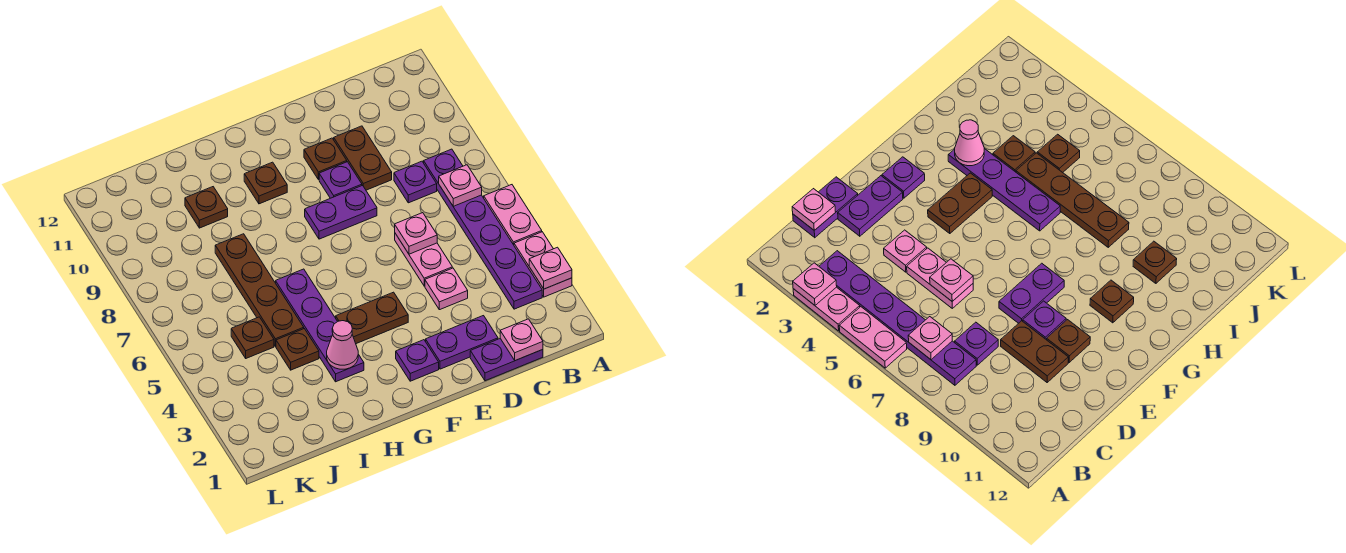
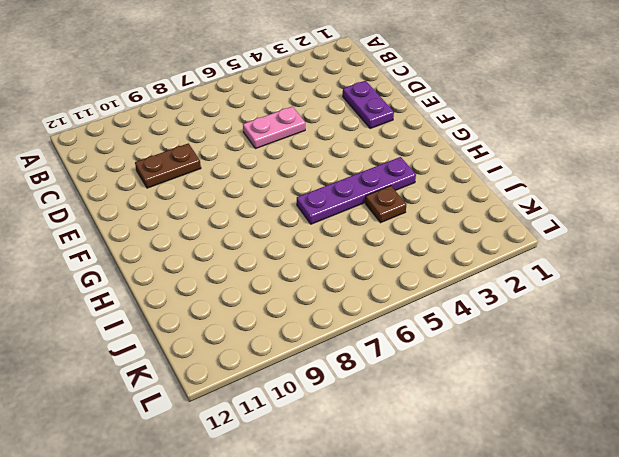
none -> pink plate A3:A4 level 1
none -> pink plate A5:A6 level 1
none -> purple plate B3:B8 level 1

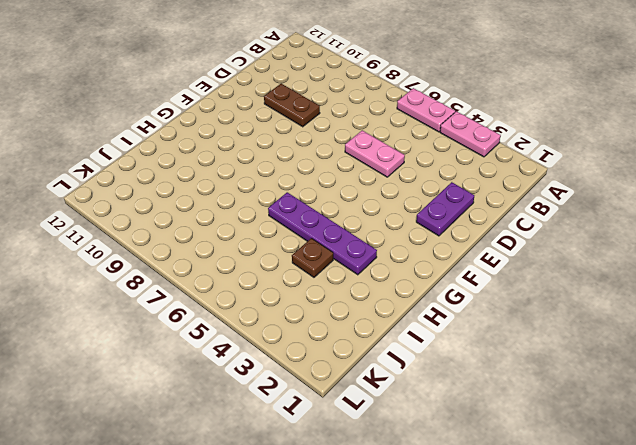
none -> purple plate B3:B8 level 1
none -> purple plate C1:D1 level 1
none -> purple plate C8 level 1

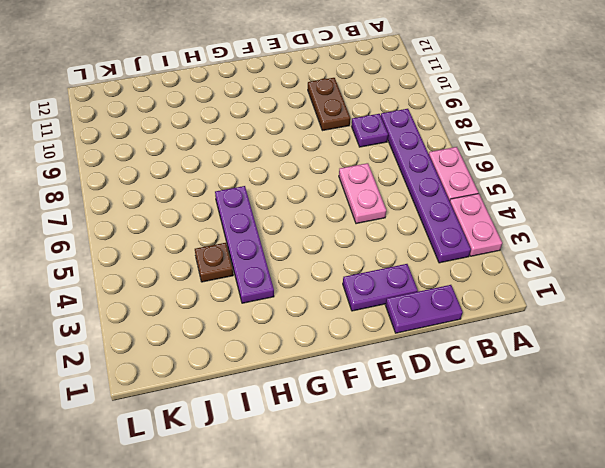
none -> pink plate D4 level 1
none -> purple plate E8:F8 level 1
none -> purple plate E9 level 1

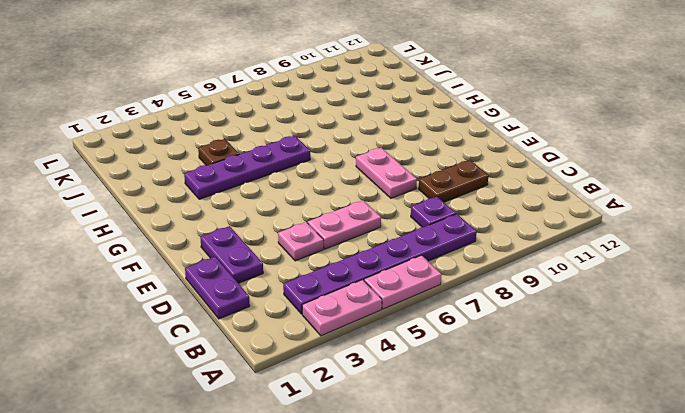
pink plate E8:F8 level 1 -> purple plate E8:F8 level 1
none -> purple plate E9 level 1
none -> brown plate E10 level 1
none -> purple plate F2 level 1

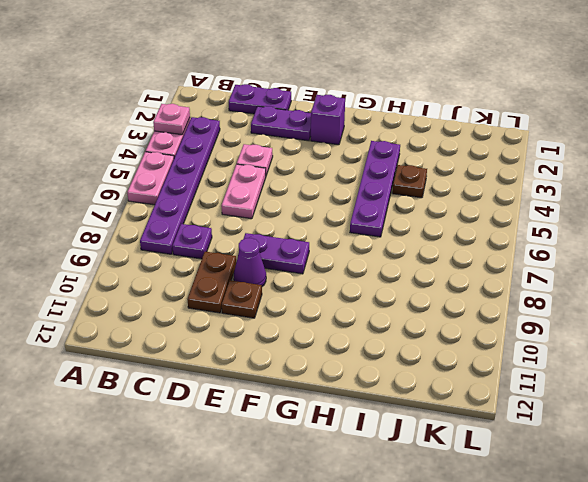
purple cone E9 level 1 -> purple plate E9 level 1
purple brick F2 level 1 -> purple plate F2 level 1
none -> brown plate F4:G4 level 1
none -> brown plate G10 level 1
none -> brown plate I5:I8 level 1

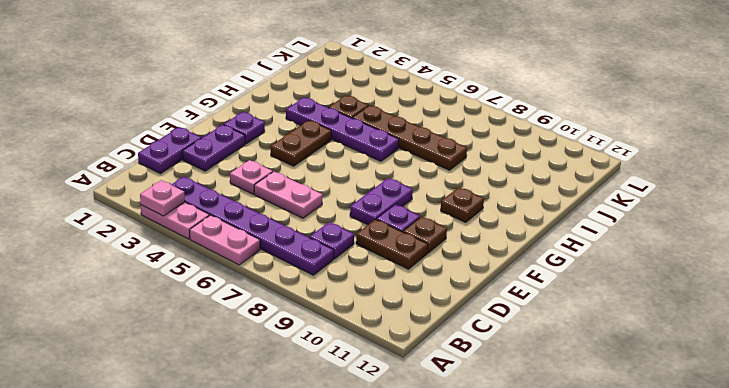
none -> brown plate I10 level 1
none -> brown plate J5 level 1
none -> pink plate B7 level 2

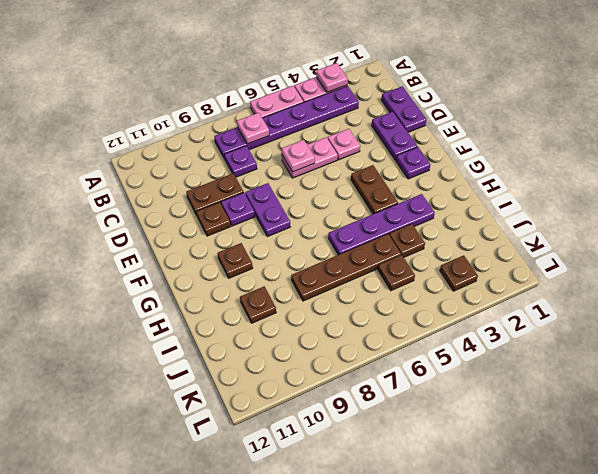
brown plate K3 level 1 -> none
none -> pink plate C1 level 2
none -> pink cone H3 level 2

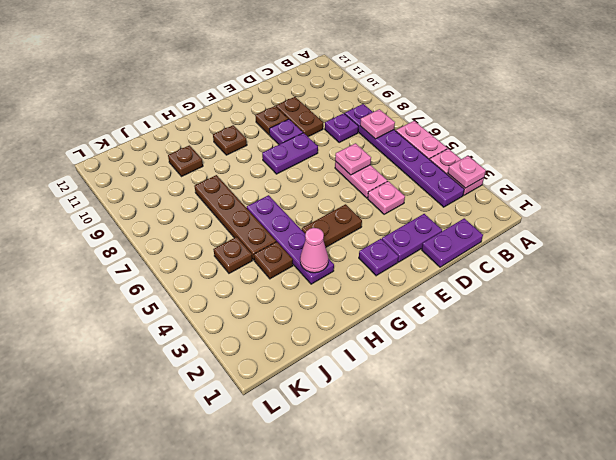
none -> pink plate C1 level 2

